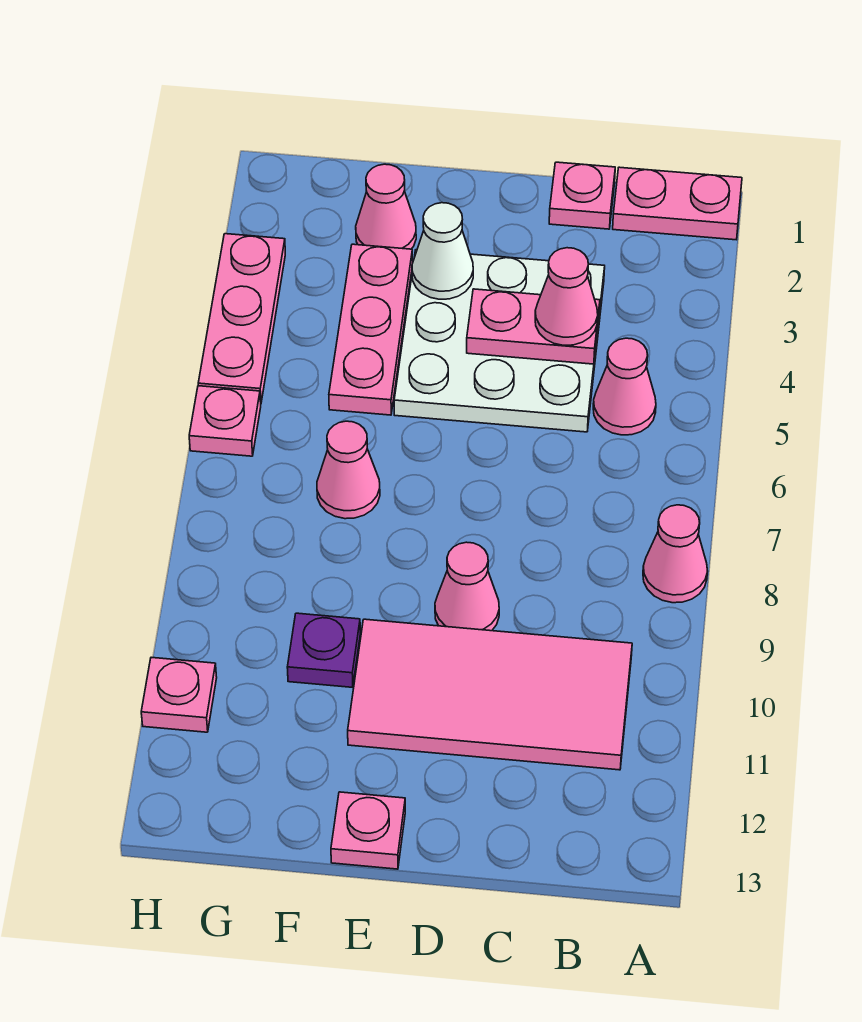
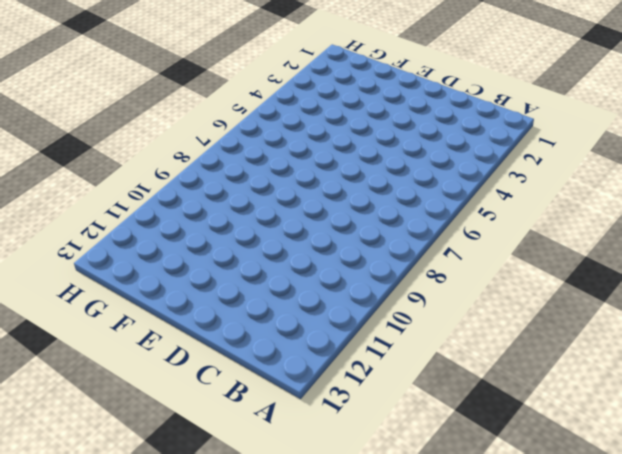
none -> pink plate A1:B1 level 1
none -> pink cone A8 level 1
none -> pink cone B5 level 1

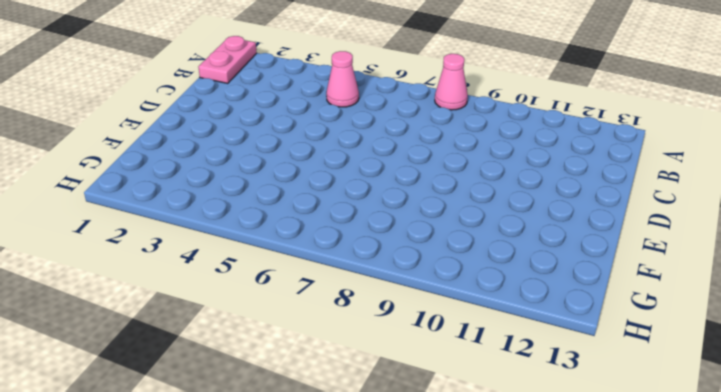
none -> pink tile B10:E11 level 1
none -> pink plate C1 level 1
none -> white plate C3:E5 level 1

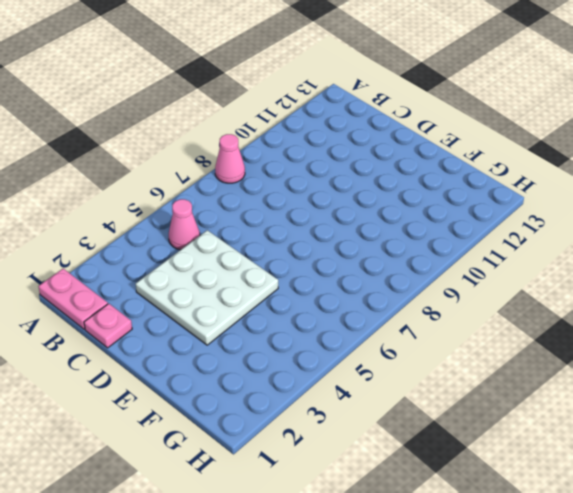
none -> pink tile B10:E11 level 1
none -> pink cone D9 level 1
none -> pink plate E13 level 1

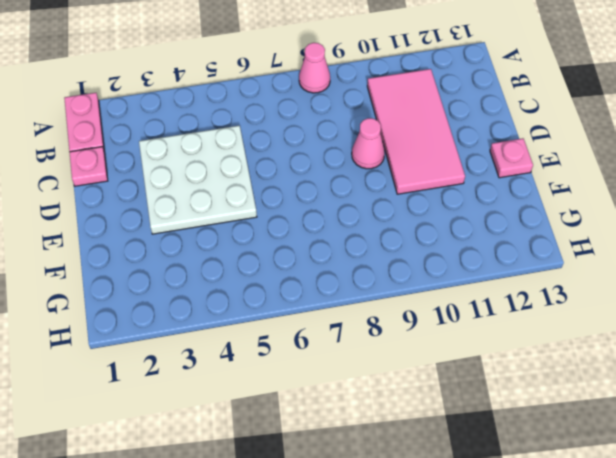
none -> pink cone B5 level 1
none -> pink cone F2 level 1
none -> pink plate F3:F5 level 1

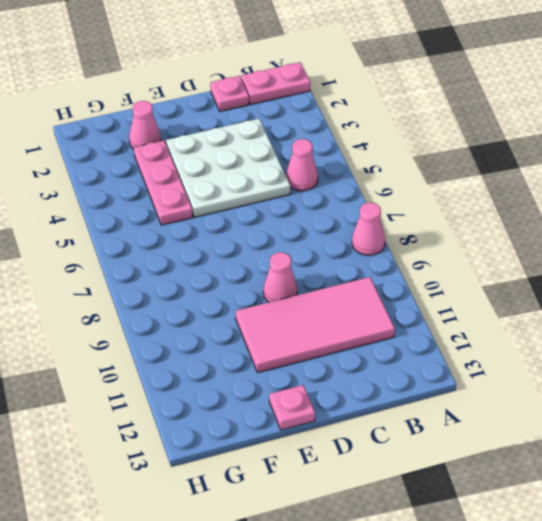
none -> pink cone F7 level 1
none -> purple plate F10 level 1
none -> pink plate H3:H5 level 1

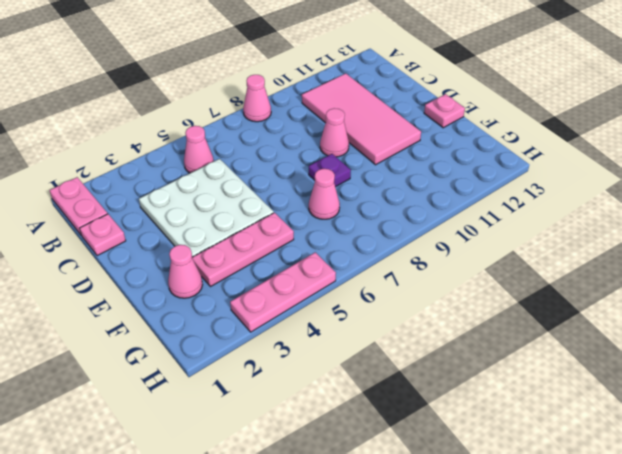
purple plate E8 level 1 -> purple plate F10 level 1
none -> pink plate H6 level 1
none -> pink plate H11 level 1
none -> pink plate C4:D4 level 2

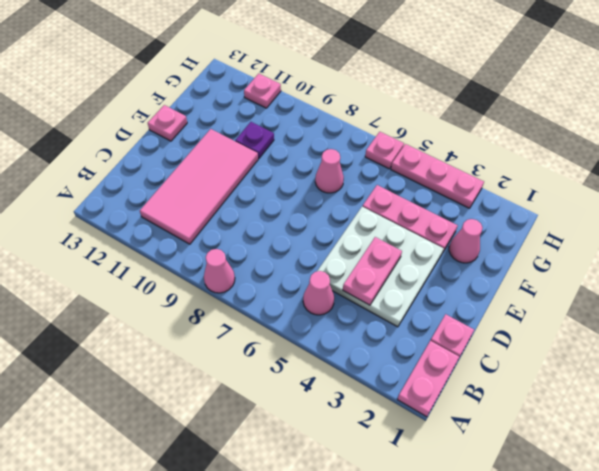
none -> pink cone D9 level 1
none -> white cone E3 level 2
none -> pink cone C4 level 3

